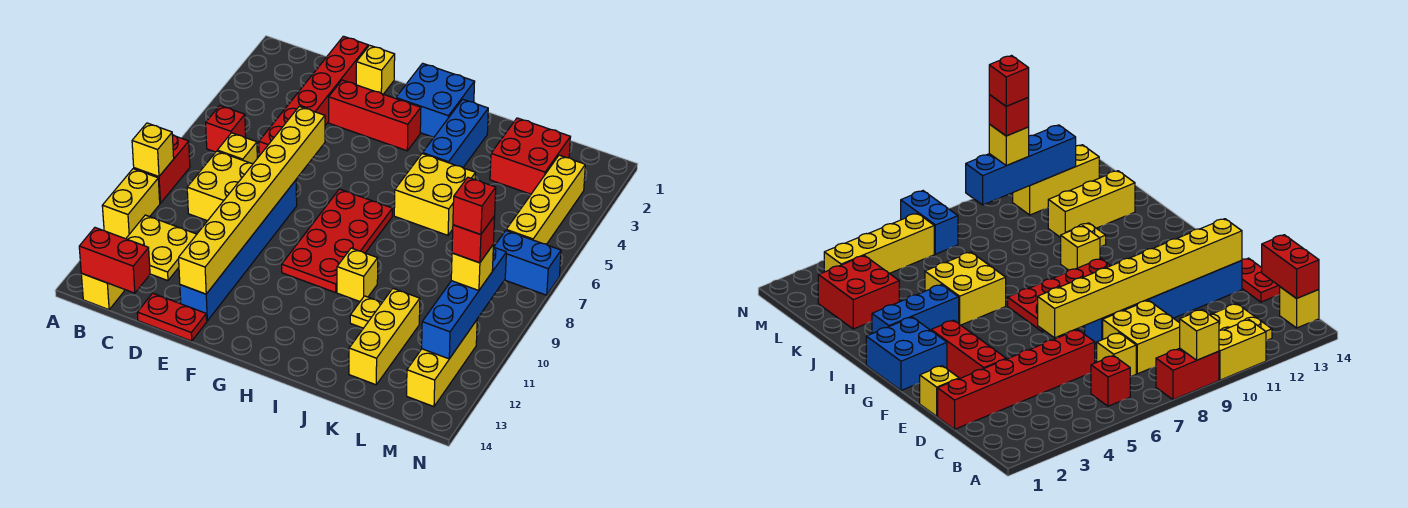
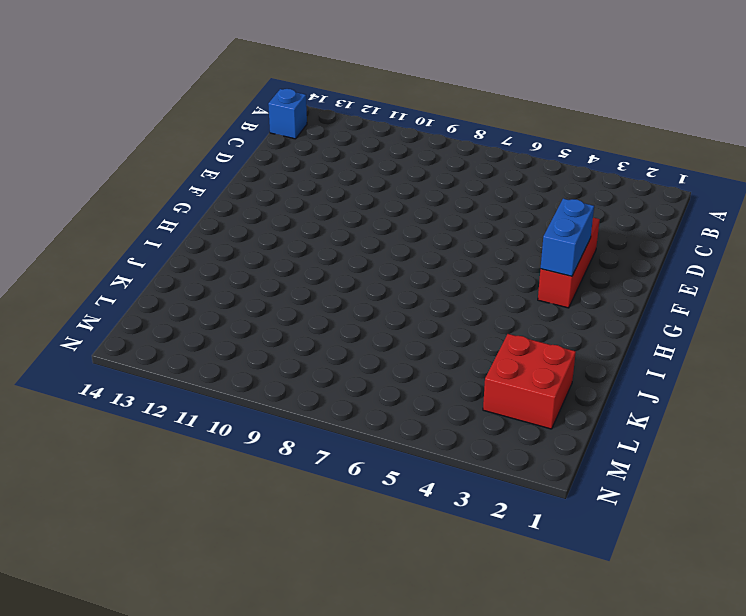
blue brick B14 level 1 -> yellow brick B14 level 1
blue brick F3:G3 level 2 -> blue brick M7:N7 level 1
none -> red brick A8:A9 level 1
none -> yellow brick A10:A11 level 1
none -> red brick B6 level 1
none -> yellow plate B11:C12 level 1

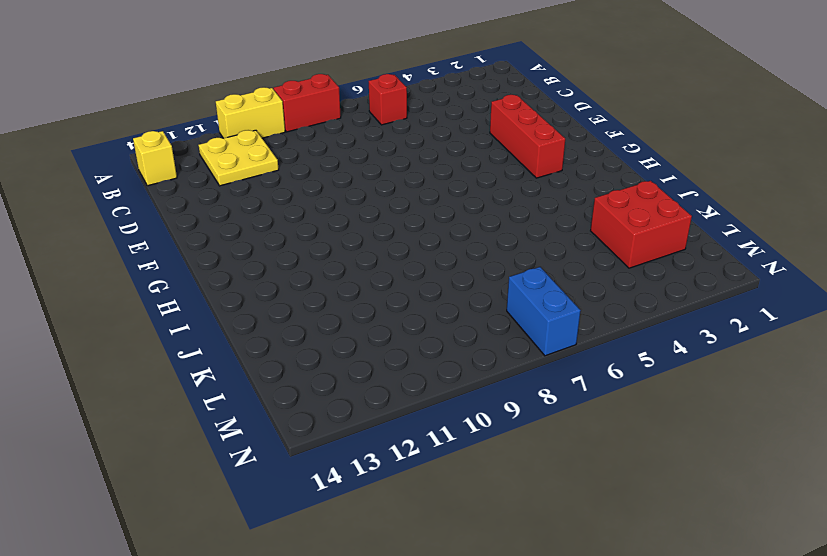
none -> yellow brick C7 level 1
none -> yellow brick C8:D9 level 1
none -> red brick D1:D6 level 1
none -> red plate D14:E14 level 1

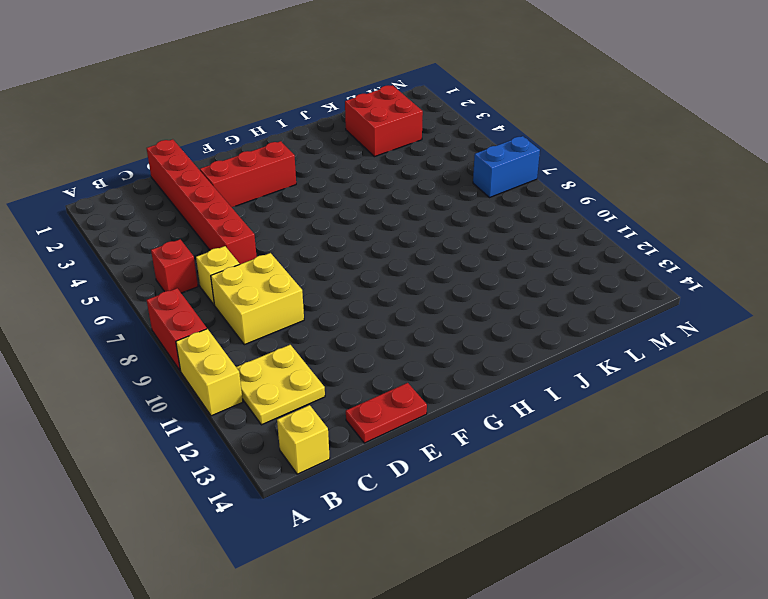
none -> yellow brick E1 level 1
none -> blue brick E8:E13 level 1
none -> blue brick G1:H2 level 1
none -> red plate G7:H10 level 1

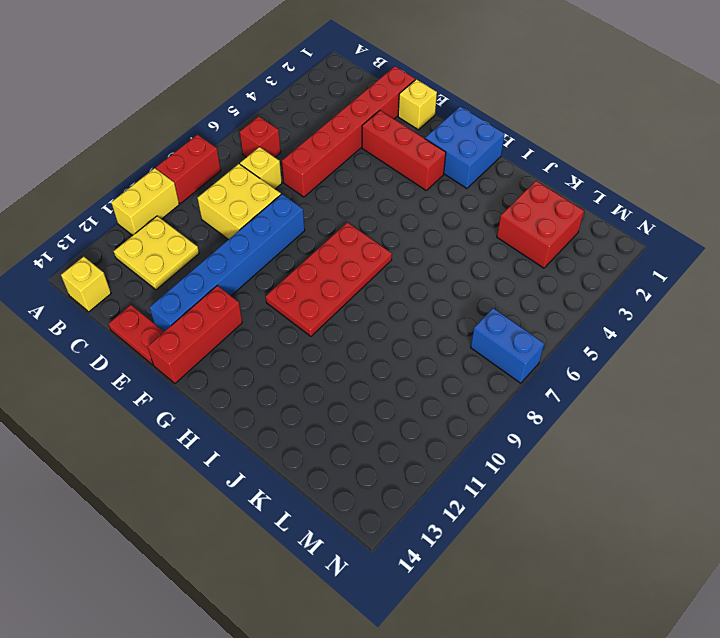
red brick F12:F14 level 1 -> none
none -> blue brick I2:I4 level 1
none -> yellow brick I5:J6 level 1
none -> yellow brick I10 level 1
none -> yellow plate J11 level 1

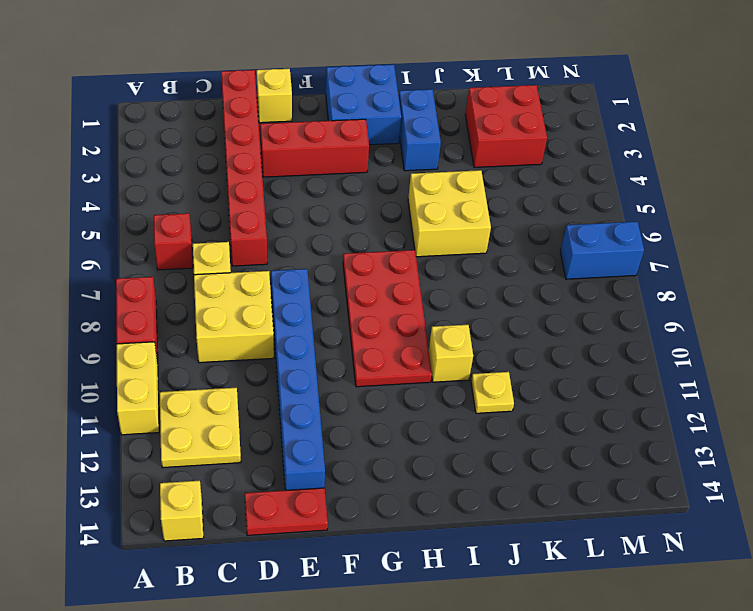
blue brick I2:I3 level 1 -> blue brick I2:I4 level 1
none -> yellow brick K11:K13 level 1
none -> yellow brick M3:M6 level 1
none -> yellow brick M11:M13 level 1
none -> yellow brick A9 level 2

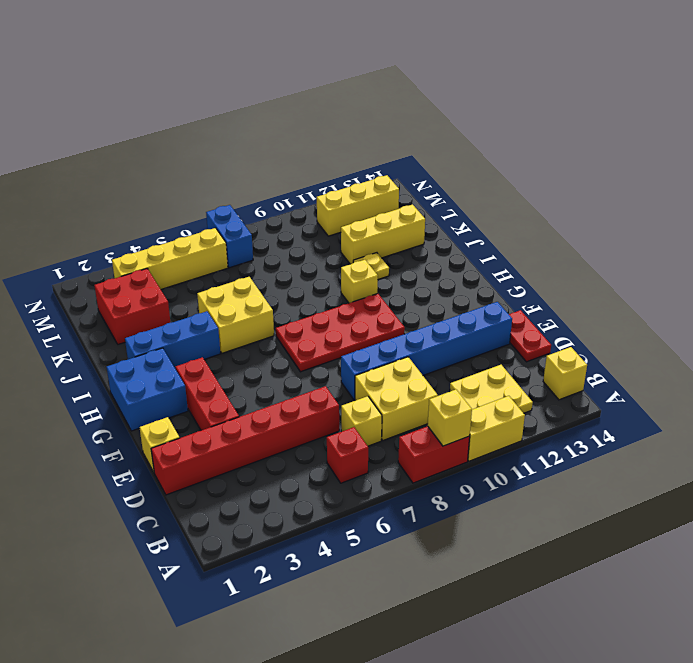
none -> red brick B14:C14 level 2
none -> yellow brick E6:E13 level 2
none -> blue brick M9:M12 level 2
none -> yellow brick M10 level 3

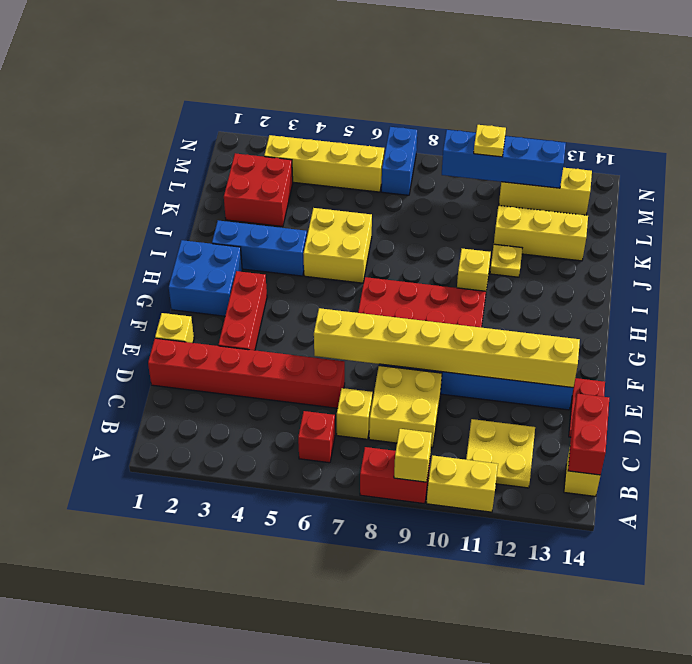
yellow plate M10 level 3 -> yellow brick M10 level 3
none -> red brick M10 level 4
none -> red brick M10 level 5

